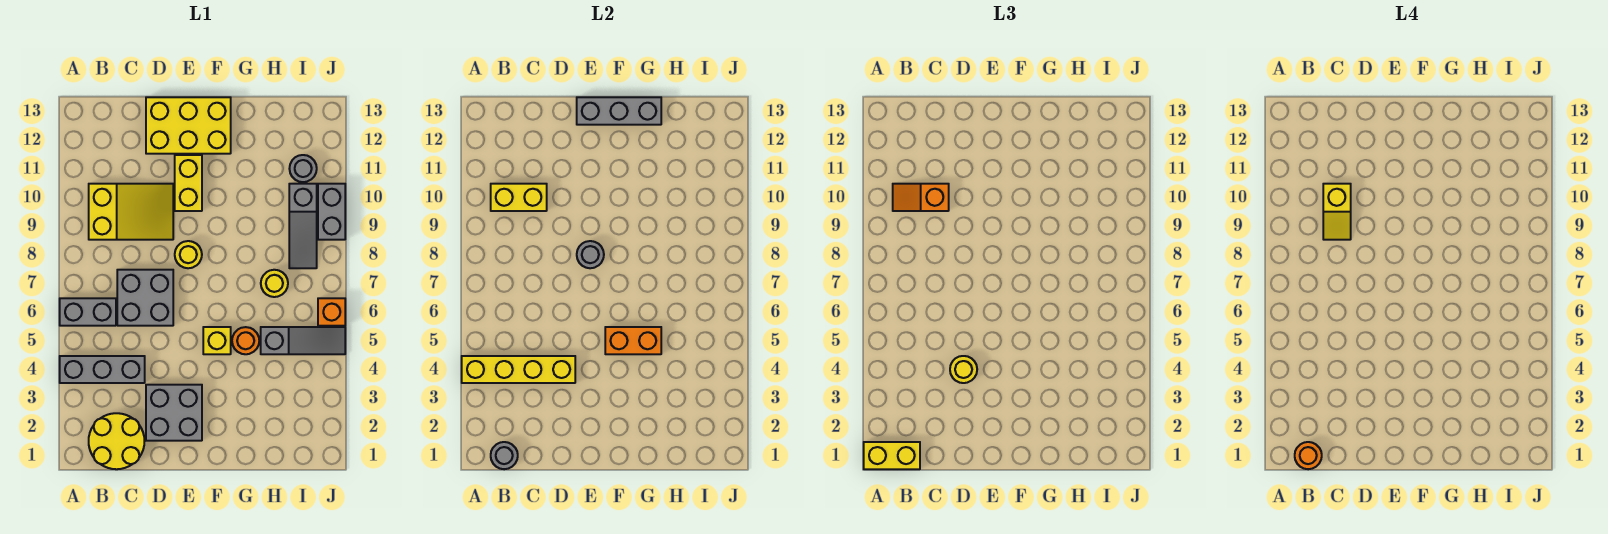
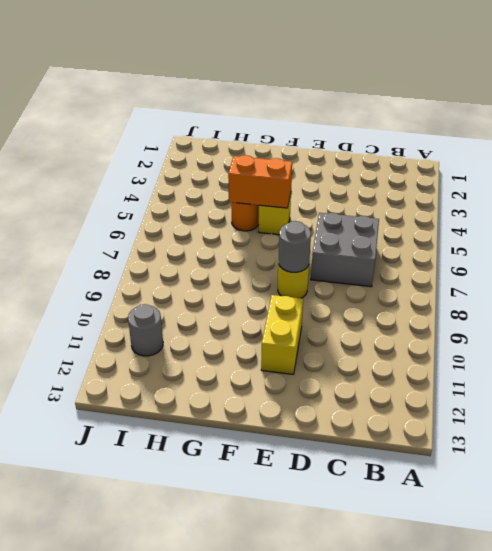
none -> grey brick A4:C4 level 1
none -> grey brick A6:B6 level 1
none -> yellow round brick B1:C2 level 1

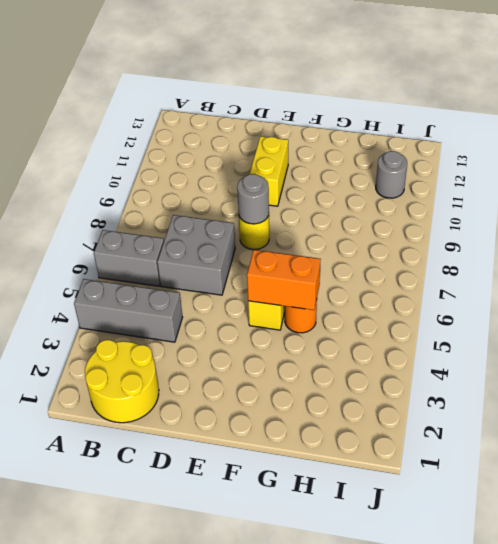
none -> yellow slope B9:D10 level 1 top B
none -> grey brick D2:E3 level 1
none -> yellow brick D12:F13 level 1

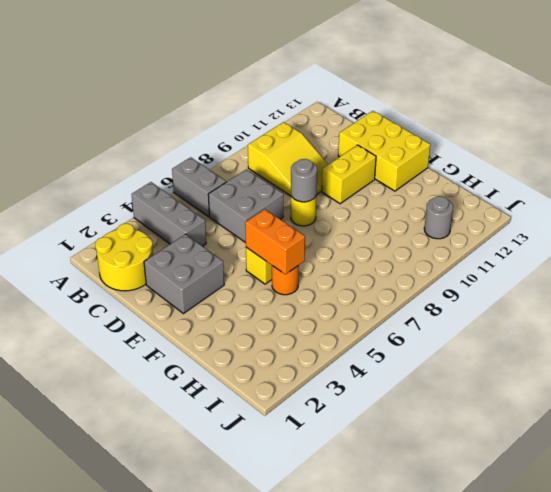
none -> grey slope H5:J5 level 1 top H
none -> yellow round brick H7 level 1
none -> grey slope I8:I10 level 1 top 10

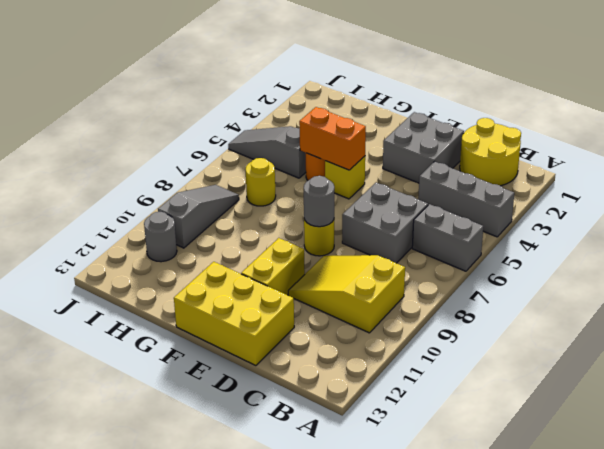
none -> orange brick J6 level 1
none -> grey brick J9:J10 level 1
none -> yellow brick A4:D4 level 2

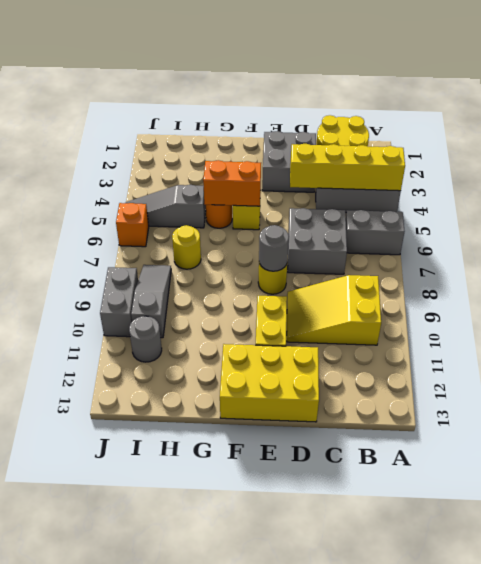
none -> grey round brick B1 level 2
none -> yellow brick B10:C10 level 2
none -> grey brick E13:G13 level 2

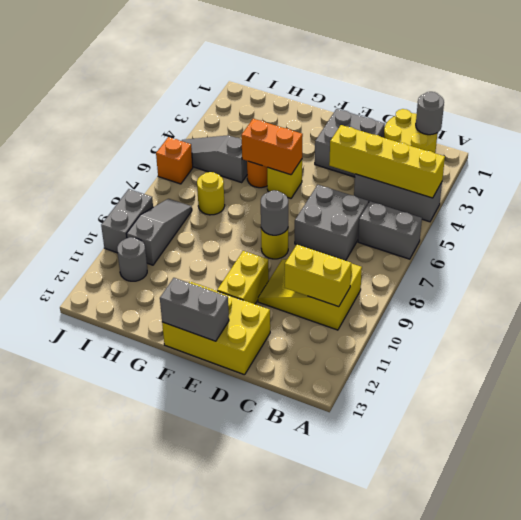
grey brick E13:F13 level 2 -> grey brick E13:G13 level 2
none -> yellow brick A1:B1 level 3
none -> orange slope B10:C10 level 3 top C
none -> yellow round brick D4 level 3

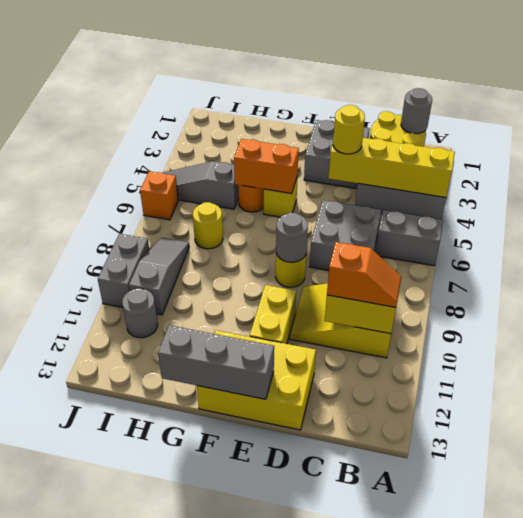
none -> yellow brick A1:B1 level 3
none -> orange round brick B1 level 4
none -> yellow slope C9:C10 level 4 top 10

